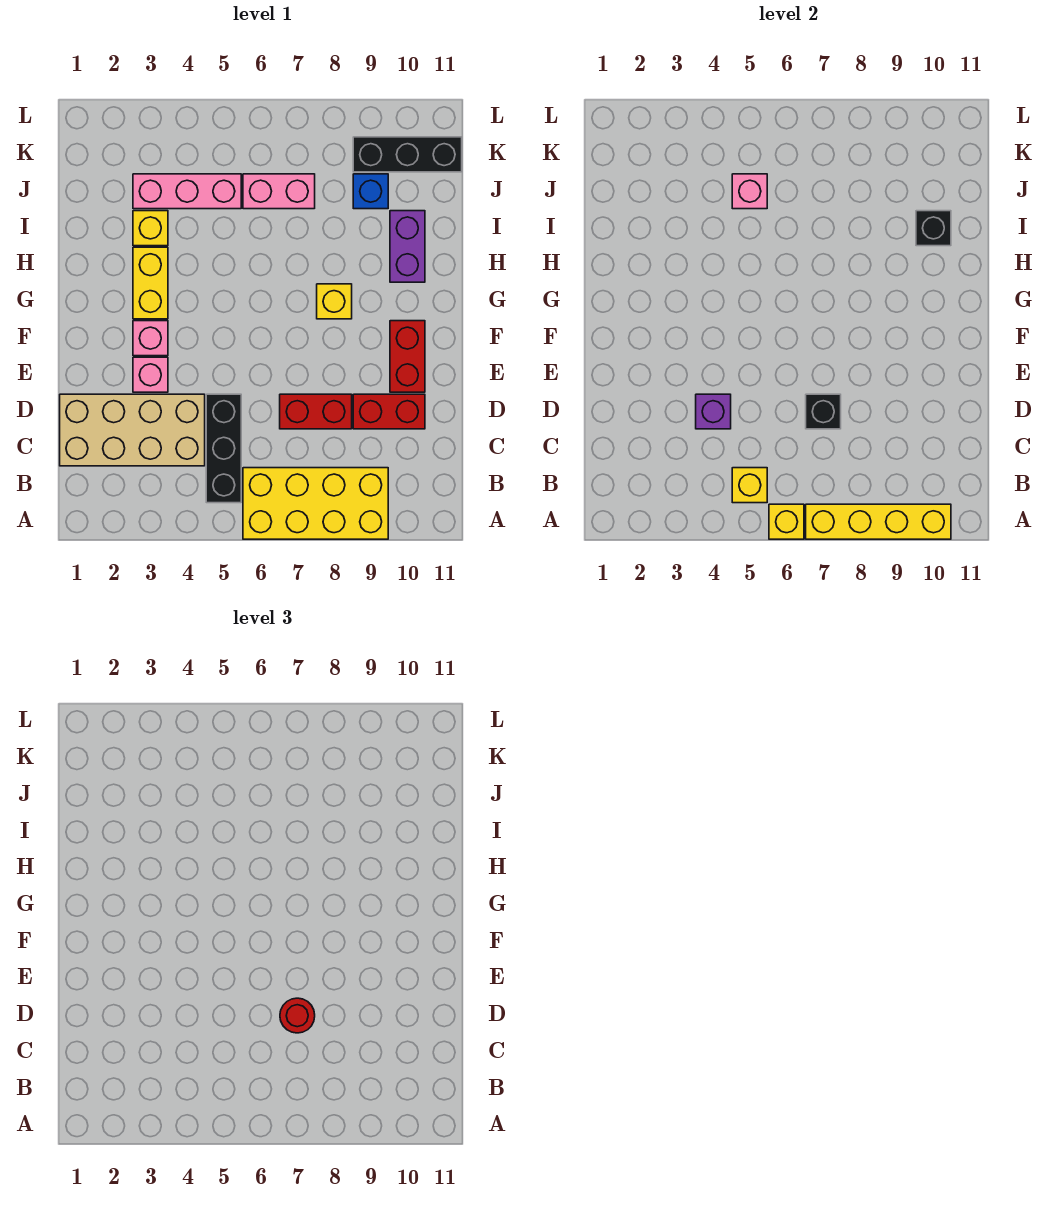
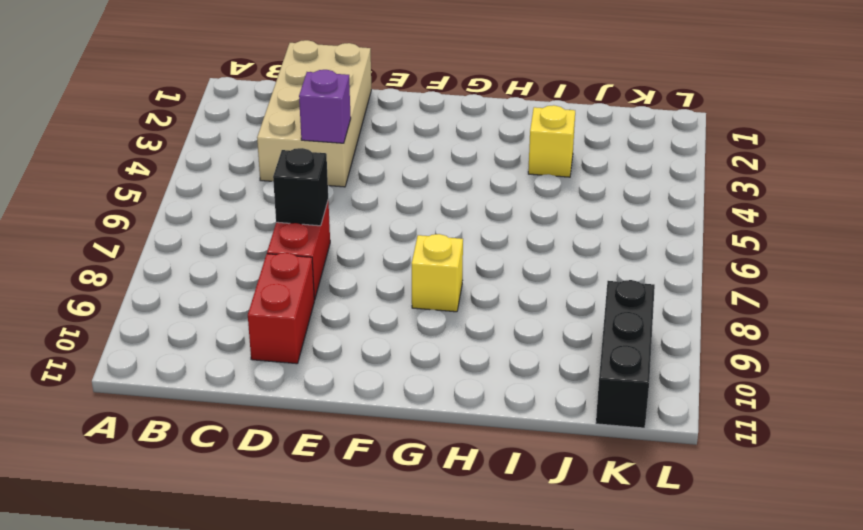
none -> yellow brick A6:B9 level 1
none -> black brick B5:D5 level 1
none -> pink brick E3 level 1

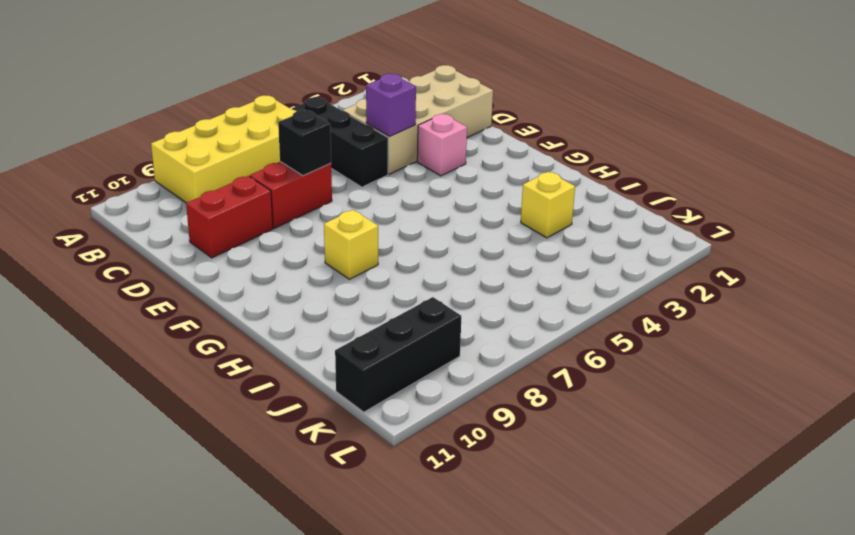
none -> red brick E10:F10 level 1
none -> pink brick F3 level 1
none -> yellow brick G3:H3 level 1

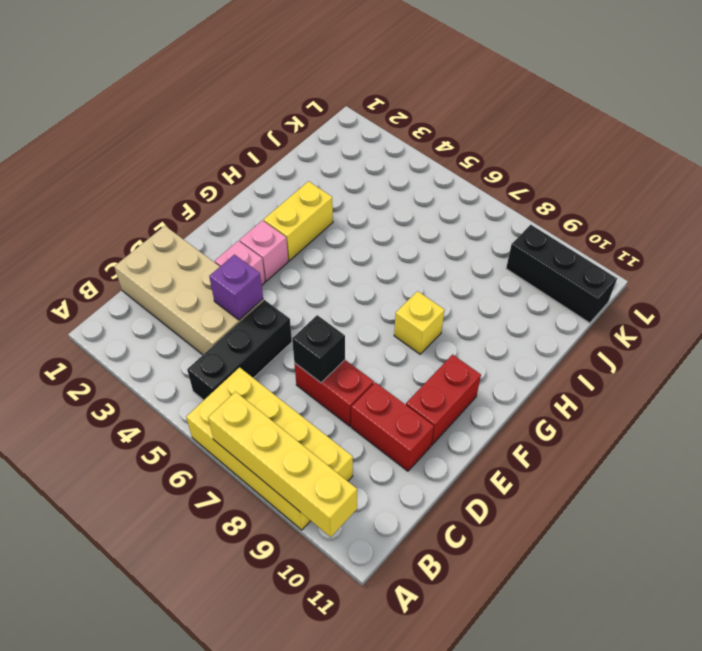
none -> purple brick H10:I10 level 1
none -> yellow brick I3 level 1
none -> pink brick J3:J5 level 1

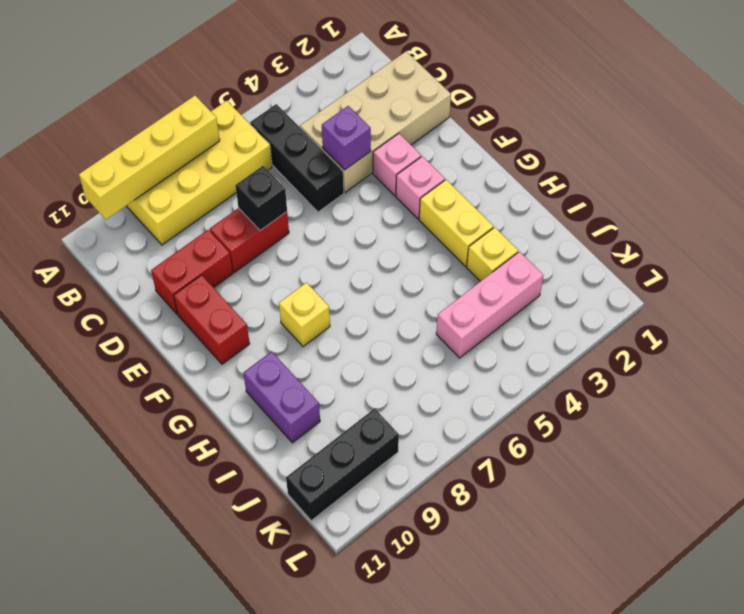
none -> pink brick J6:J7 level 1
none -> blue brick J9 level 1
none -> yellow brick A6 level 2

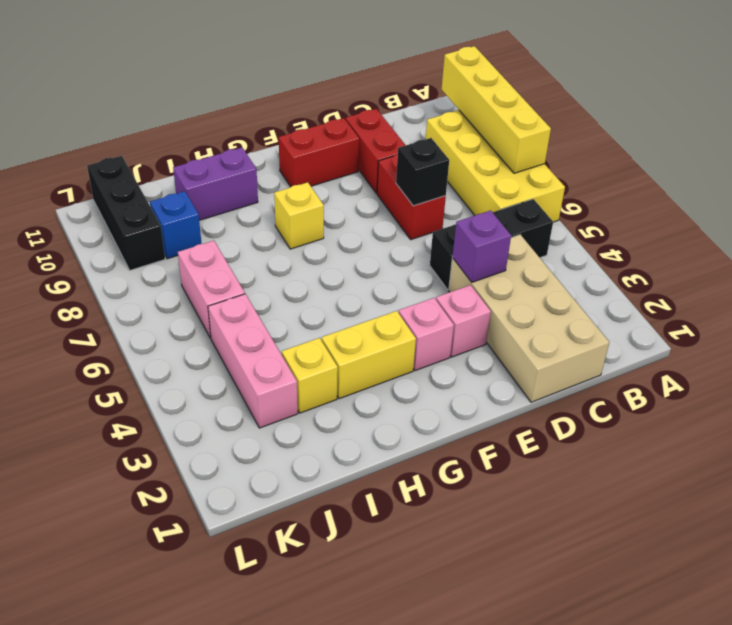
none -> yellow brick A6 level 2
none -> yellow brick B5 level 2
none -> black brick I10 level 2

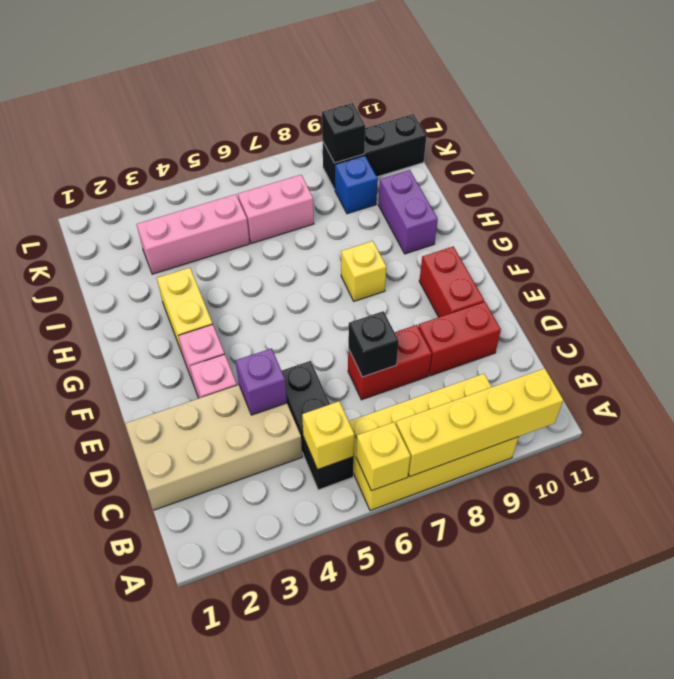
black brick K9 level 2 -> black brick I10 level 2
none -> yellow brick I3 level 1
none -> pink brick J5 level 2
none -> red round brick D7 level 3

